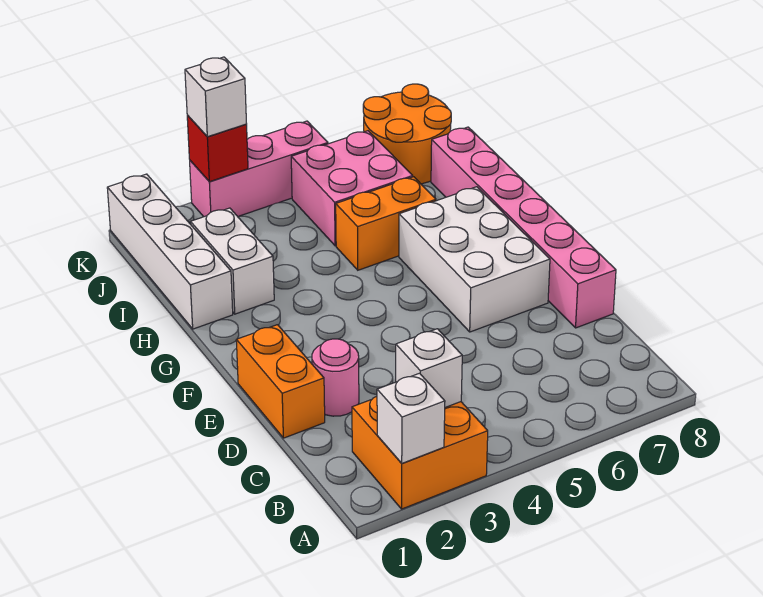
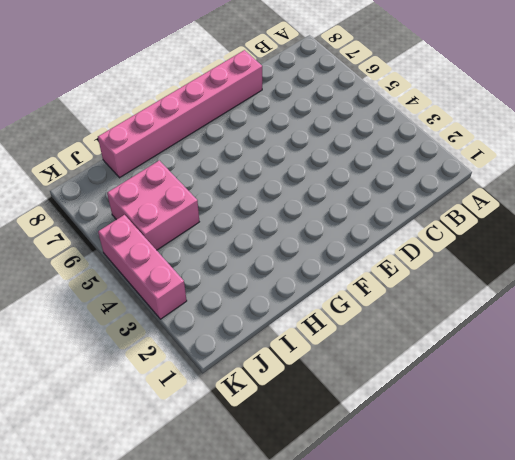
none -> orange brick A2:B3 level 1
none -> orange brick D1:E1 level 1
none -> pink round brick D2 level 1

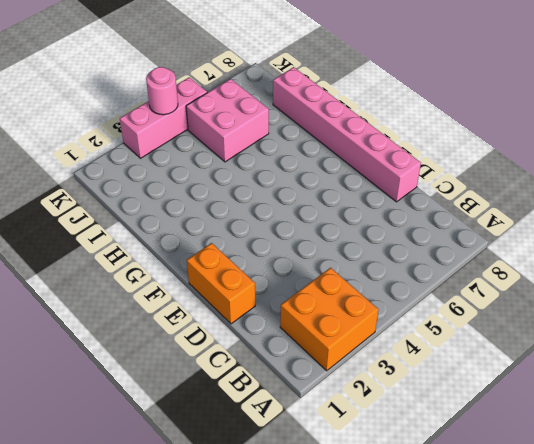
pink round brick K4 level 2 -> pink round brick D2 level 1
none -> white brick E6:G7 level 1
none -> white brick H1:K1 level 1
none -> white brick H2:I2 level 1

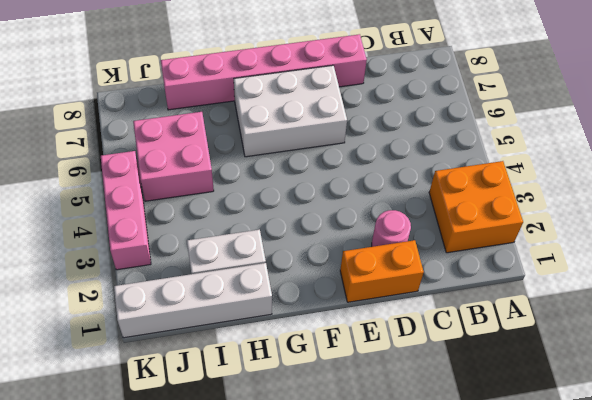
none -> orange brick H5:H6 level 1
none -> orange round brick J7:K8 level 1
none -> white brick A2 level 2

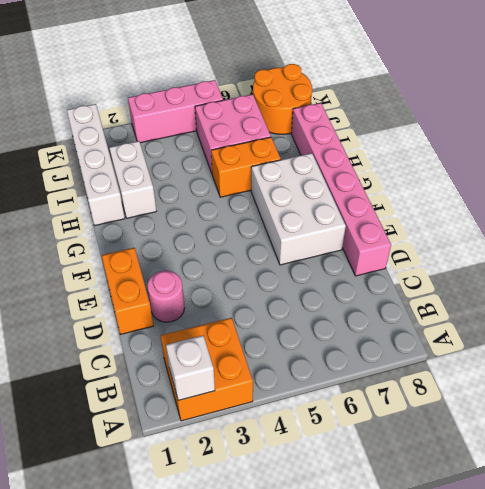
none -> white brick B3 level 2
none -> red brick K3 level 2
none -> white brick K3 level 3

